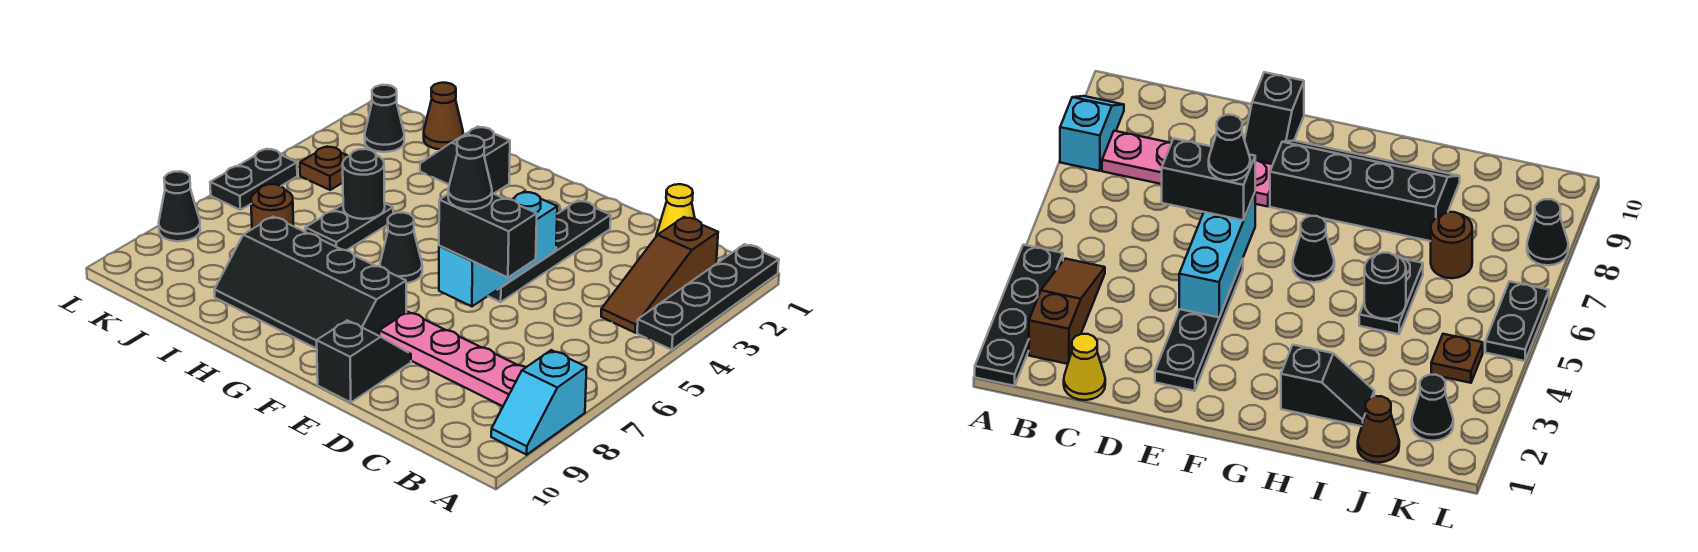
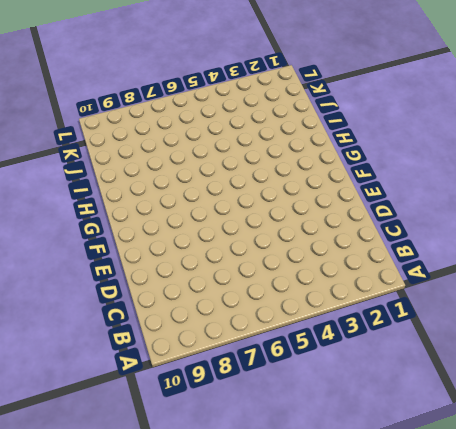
none -> black plate A1:A4 level 1
none -> cyan slope A8:A9 level 1 top 8
none -> brown slope B2:B4 level 1 top 2

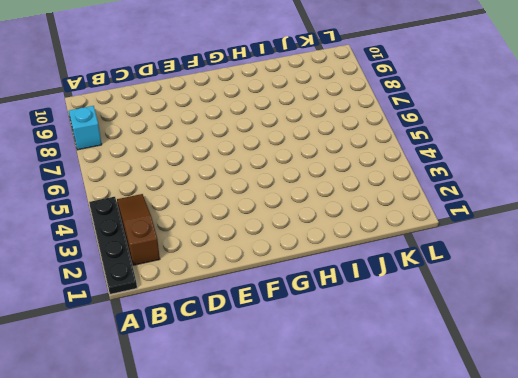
none -> pink plate B8:E8 level 1
none -> yellow cone C1 level 1
none -> black plate E2:E5 level 1

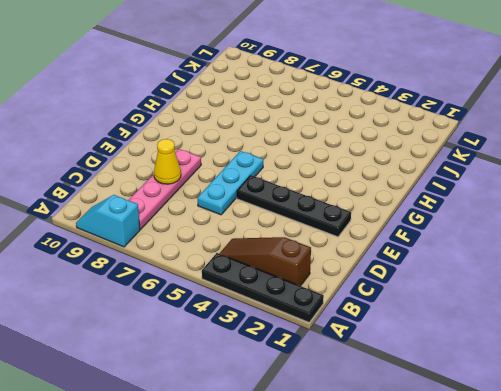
cyan plate D6:F6 level 1 -> none
yellow cone D8 level 2 -> yellow cone C1 level 1
none -> black slope E9:E10 level 1 top 10
none -> black slope F8:I9 level 1 top 8
none -> black cone G6 level 1

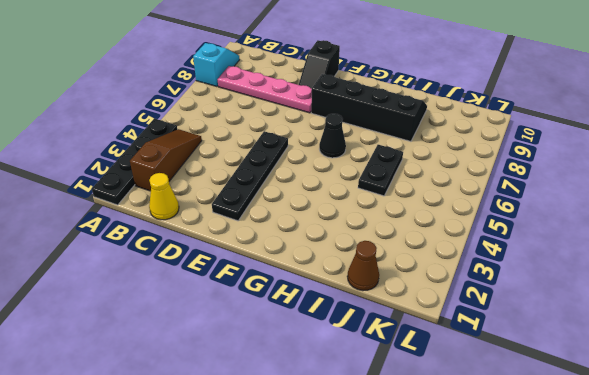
none -> black slope H2:I2 level 1 top H
none -> brown round brick J7 level 1
none -> black cone K2 level 1

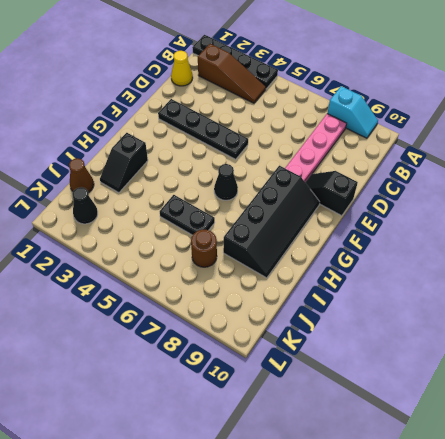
none -> brown plate K4 level 1
none -> black plate L5:L6 level 1
none -> black cone L8 level 1

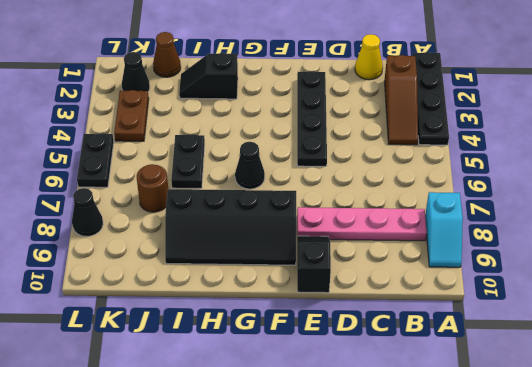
brown plate K3:K4 level 1 -> brown plate K4 level 1
none -> cyan brick E4:E6 level 2
none -> black round brick I5 level 2
none -> black brick D6:E6 level 3

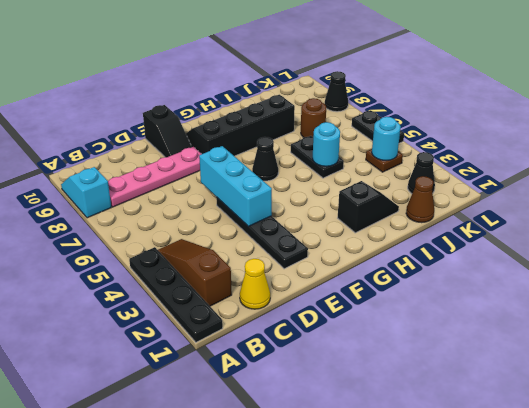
cyan round brick I5 level 2 -> black round brick I5 level 2
cyan round brick K4 level 2 -> none
none -> black brick D6:E6 level 3
none -> black cone E6 level 4

